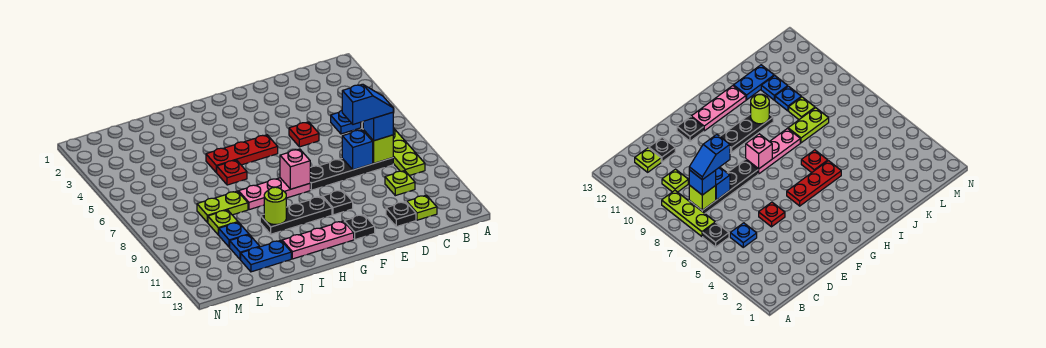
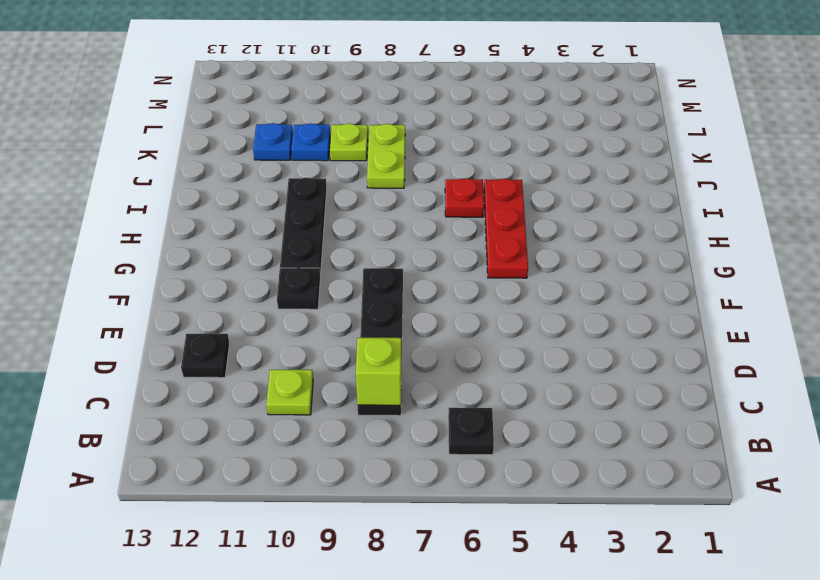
none -> lime plate B7:B9 level 1
none -> blue plate C5 level 1
none -> lime plate C12 level 1

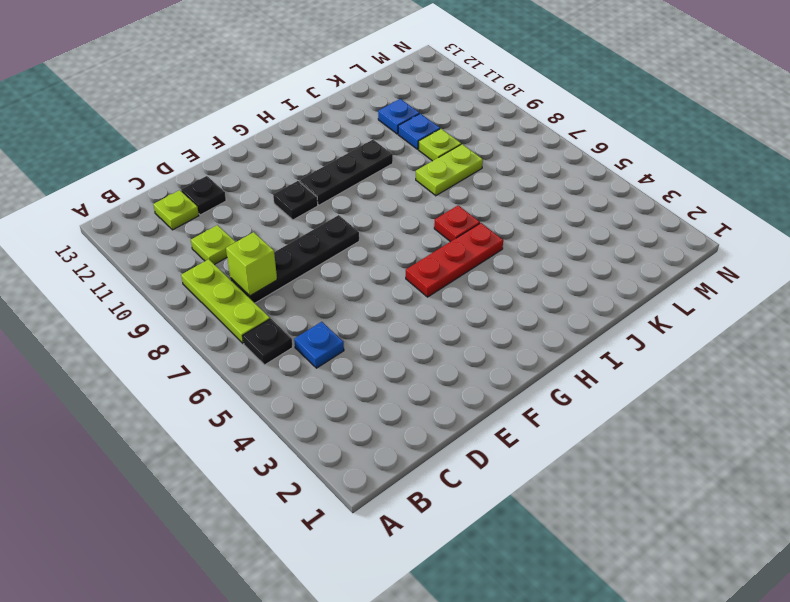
none -> red plate E5 level 1
none -> black plate F12 level 1
none -> pink plate G8:I8 level 1

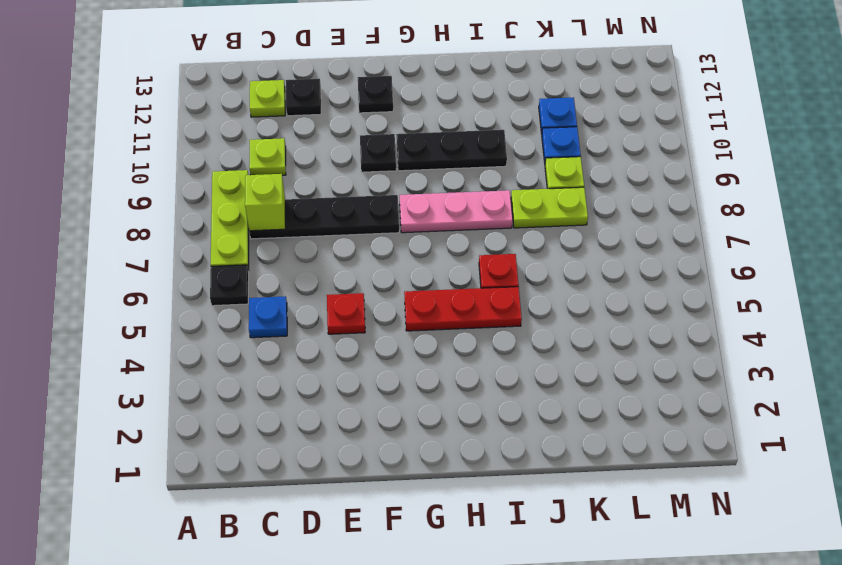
none -> pink plate G12:I12 level 1
none -> blue plate J12:K12 level 1
none -> blue brick D8 level 2

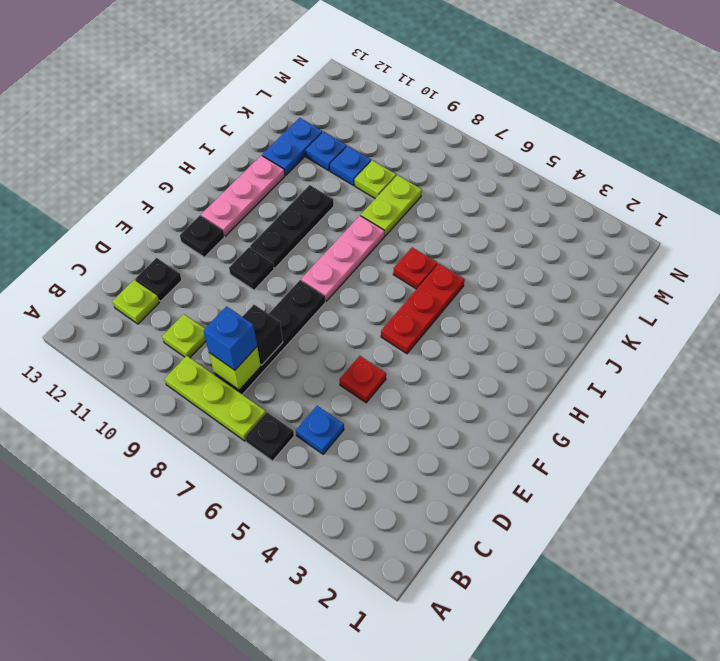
black brick D8 level 2 -> blue brick D8 level 2
none -> pink brick G8 level 2
none -> lime round brick I10 level 2
none -> blue slope C8:D8 level 4 top D

